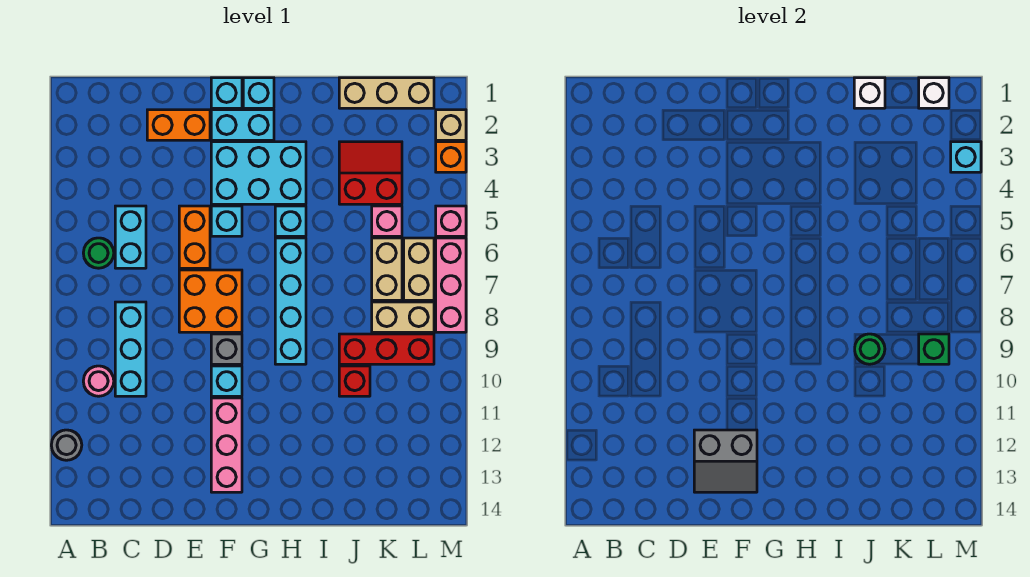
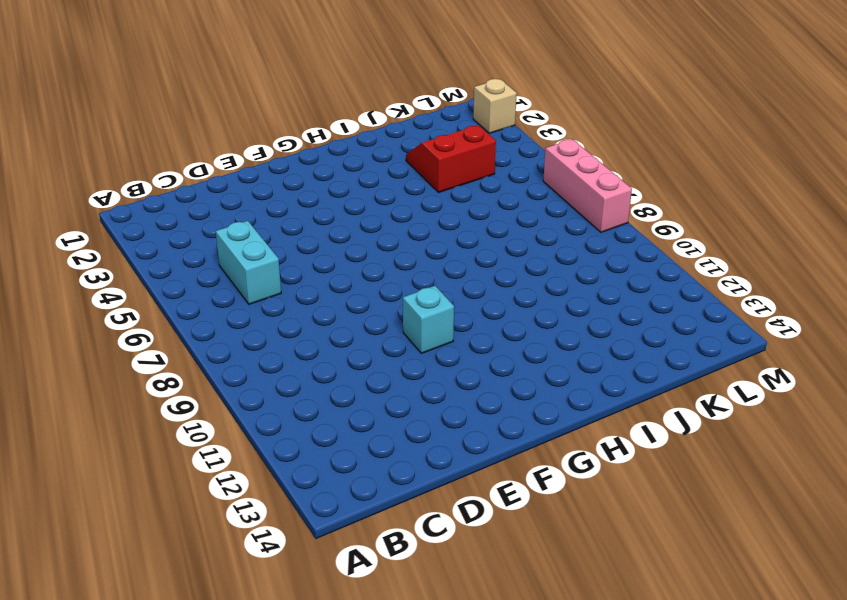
none -> grey round brick A12 level 1
none -> green round brick B6 level 1
none -> pink round brick B10 level 1
none -> cyan brick C8:C10 level 1

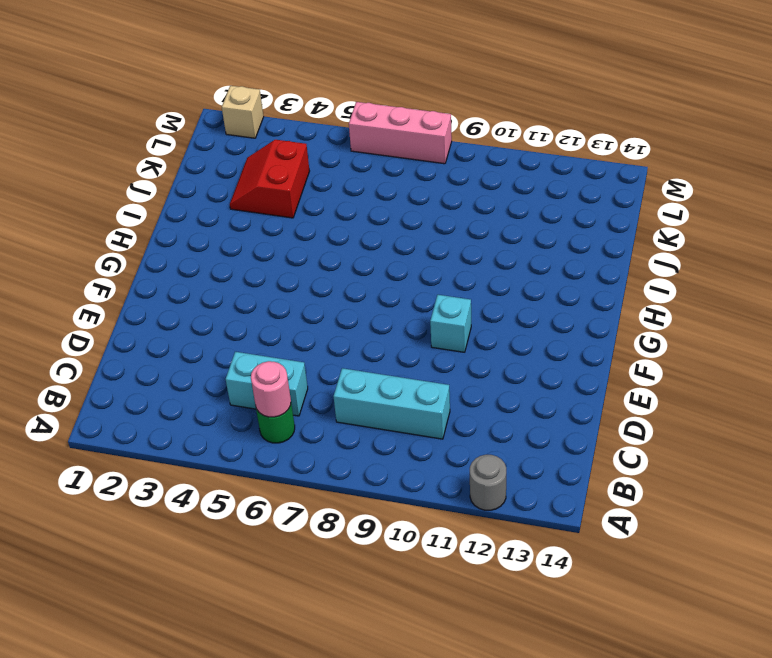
pink round brick B6 level 2 -> pink round brick B10 level 1
none -> orange brick D2:E2 level 1
none -> orange brick E5:E6 level 1
none -> orange brick E7:F8 level 1
none -> cyan brick F1 level 1

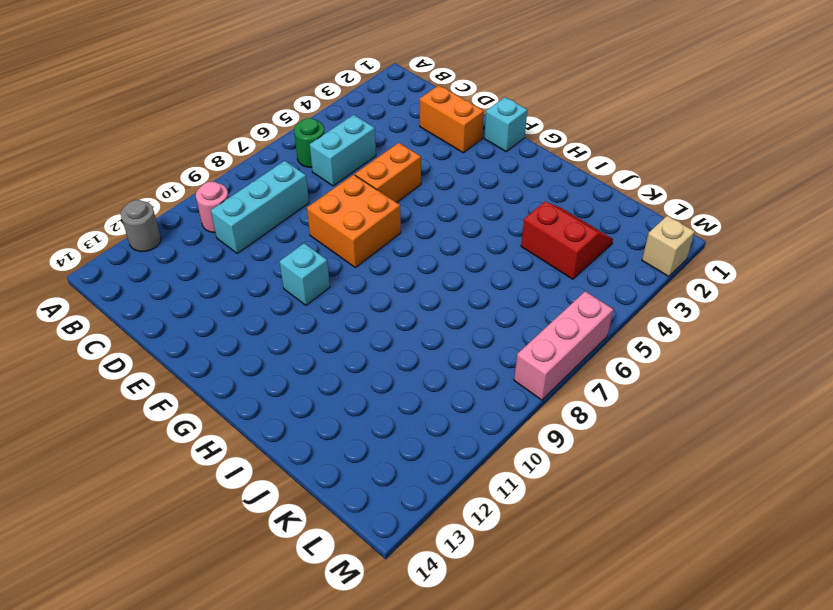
none -> cyan brick F2:G2 level 1
none -> cyan brick F3:H4 level 1
none -> cyan brick F5 level 1
none -> grey brick F9 level 1

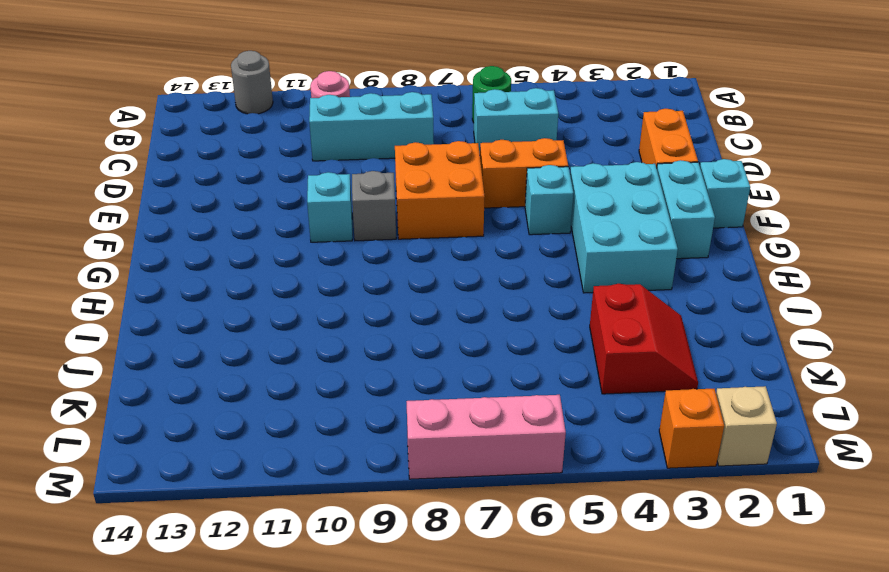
none -> pink brick F11:F13 level 1
none -> cyan brick G1 level 1
none -> cyan brick H5 level 1
none -> cyan brick H6:H9 level 1

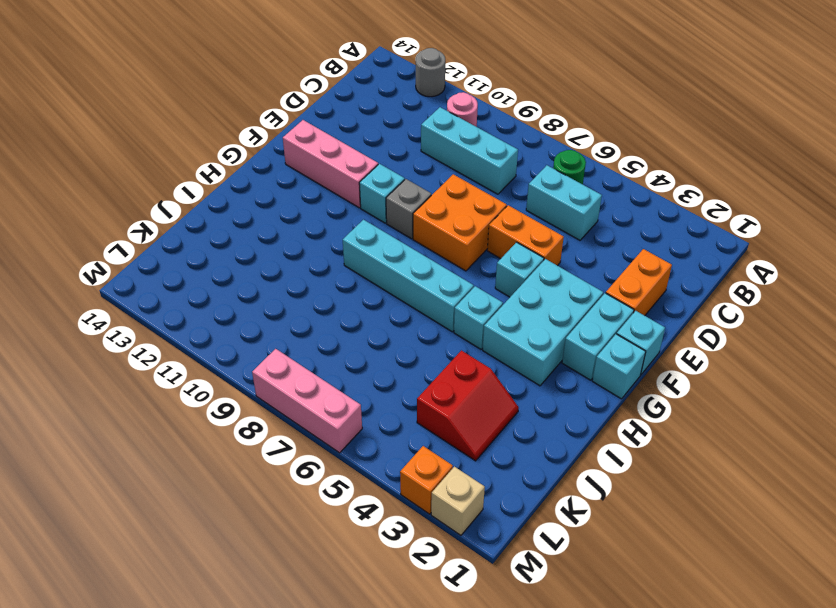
none -> tan brick J1:L1 level 1
none -> red brick J9:L9 level 1
none -> red brick J10 level 1
none -> pink brick K5 level 1

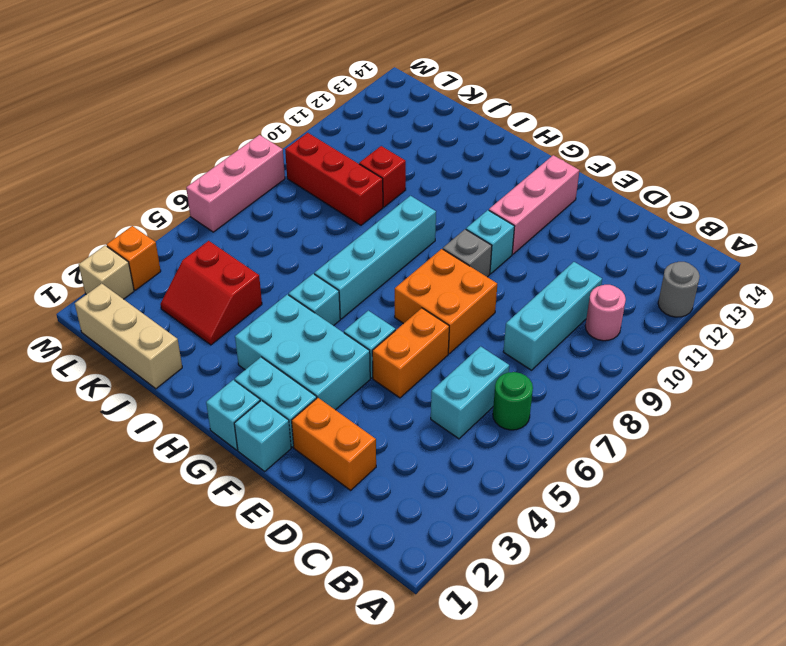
none -> pink brick K5 level 1
none -> tan brick K6:K7 level 1
none -> tan brick K8:L8 level 1
none -> tan brick L6:L7 level 1

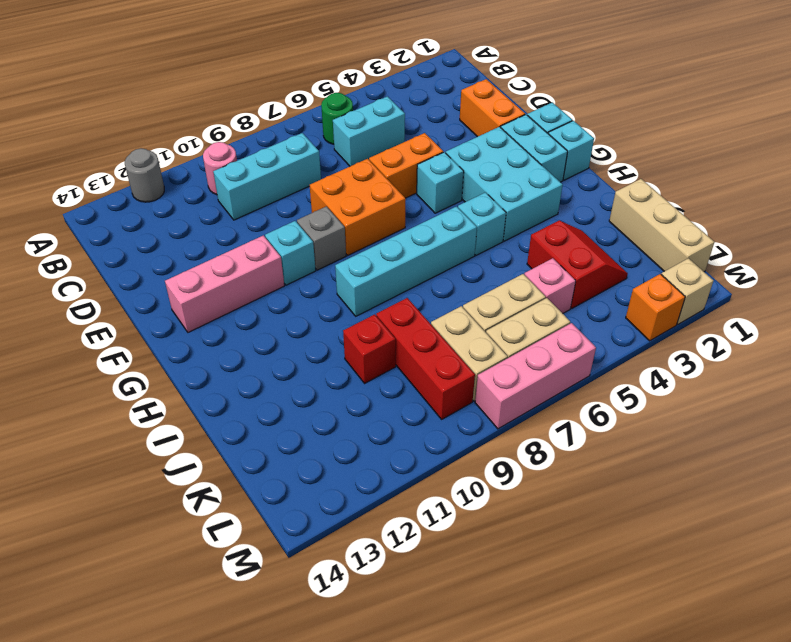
none -> pink brick M5 level 1
none -> grey slope E12:F13 level 2 top 12
none -> white brick J1 level 2
none -> green round brick J9 level 2

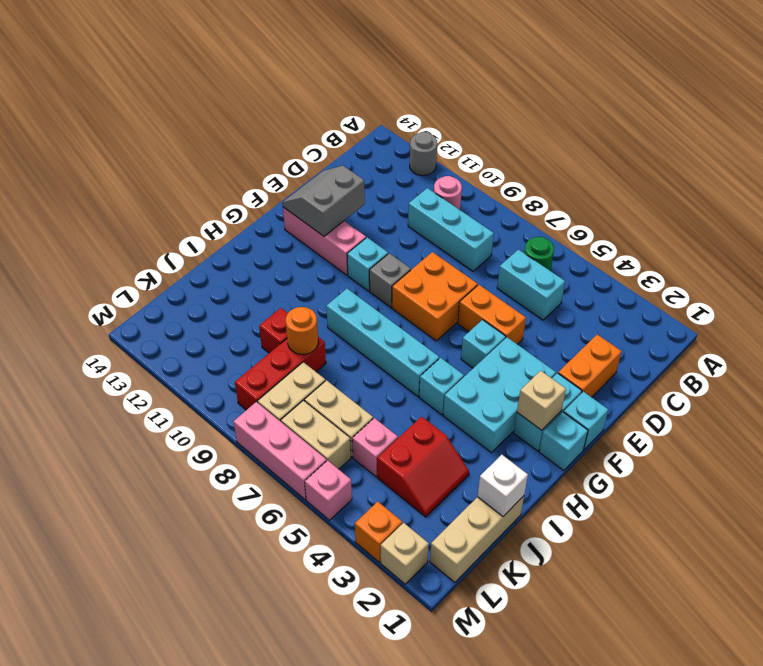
tan brick G2 level 2 -> none
orange round brick J9 level 2 -> green round brick J9 level 2
none -> white brick L1 level 2
none -> green brick L9 level 2
none -> cyan brick M3 level 2

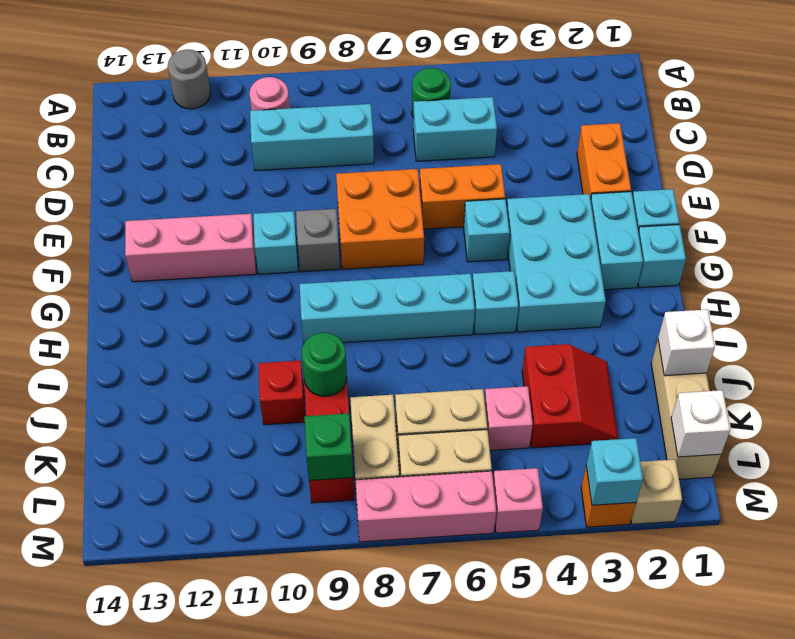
none -> grey slope E12:F13 level 2 top 12

